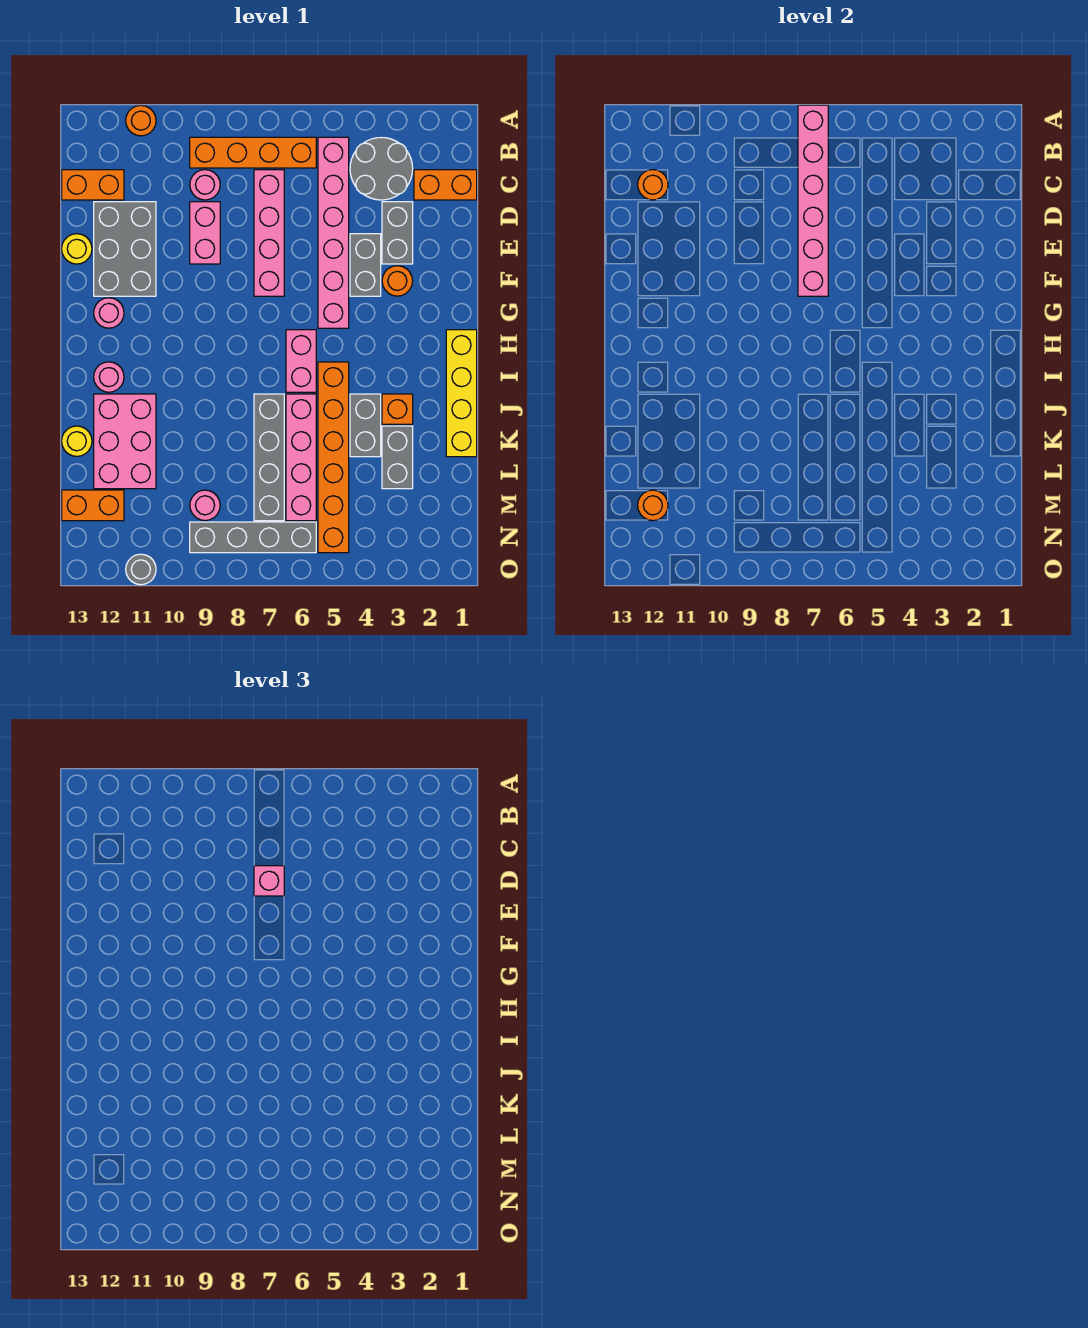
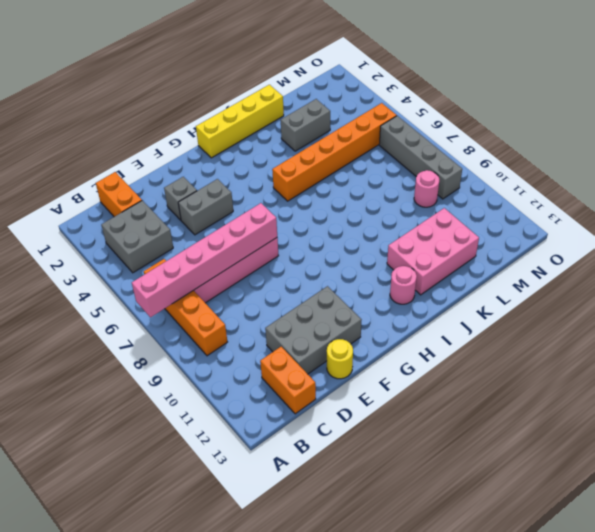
grey brick B3:C4 level 1 -> grey round brick B3:C4 level 1
grey brick E3 level 1 -> grey brick D3:E3 level 1
none -> orange round brick A11 level 1
none -> pink brick B5:G5 level 1
none -> pink round brick C9 level 1
none -> pink brick D9:E9 level 1

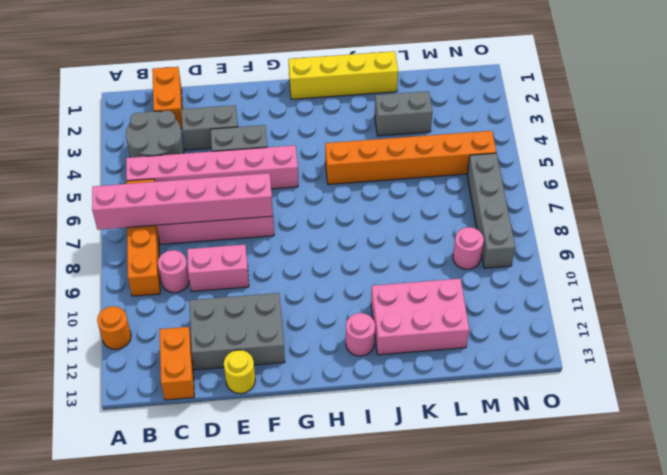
none -> orange round brick F3 level 1
none -> pink round brick G12 level 1
none -> pink brick H6:I6 level 1
none -> orange brick J3 level 1

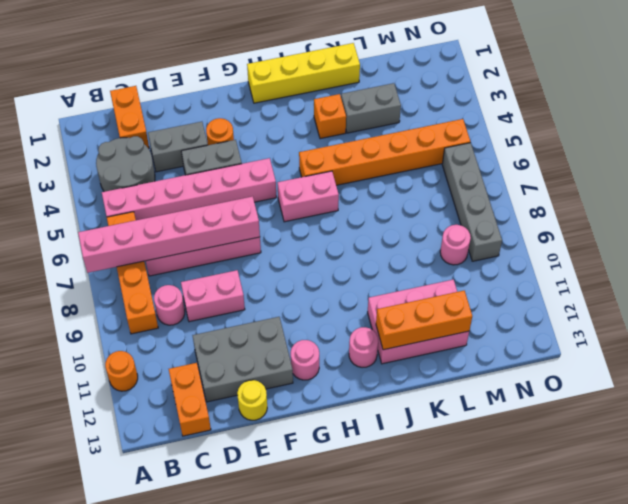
orange brick J12:L12 level 2 -> none
none -> grey brick J4:K4 level 1
none -> pink brick J6:M6 level 1
none -> grey brick J7:M7 level 1
none -> yellow round brick K13 level 1

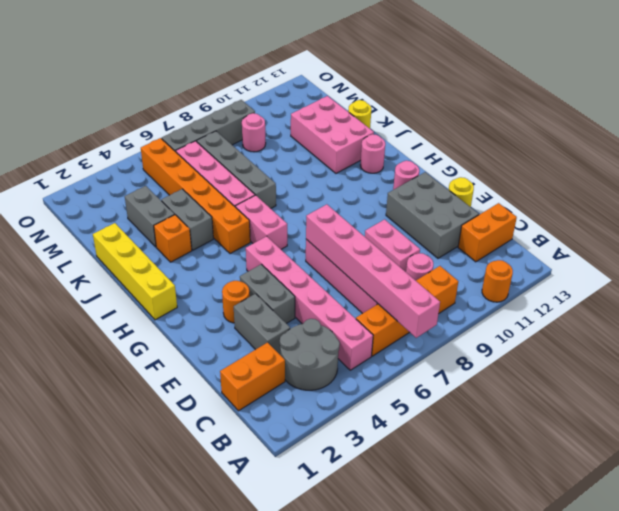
none -> orange brick M12:M13 level 1
none -> grey round brick O11 level 1
none -> orange round brick C12 level 2
none -> orange round brick M12 level 2

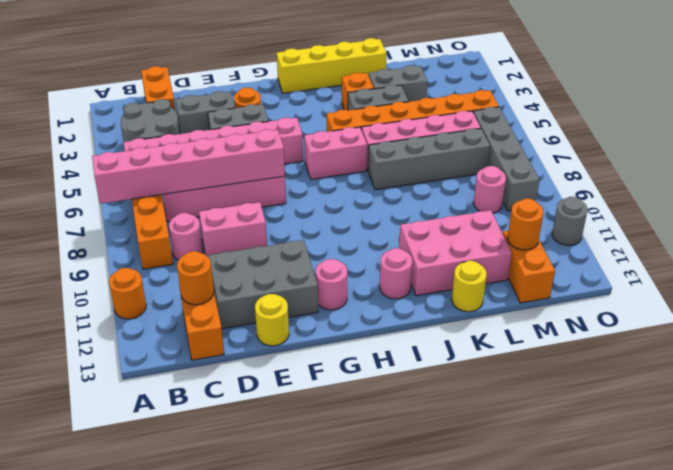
none -> pink brick D7 level 3

